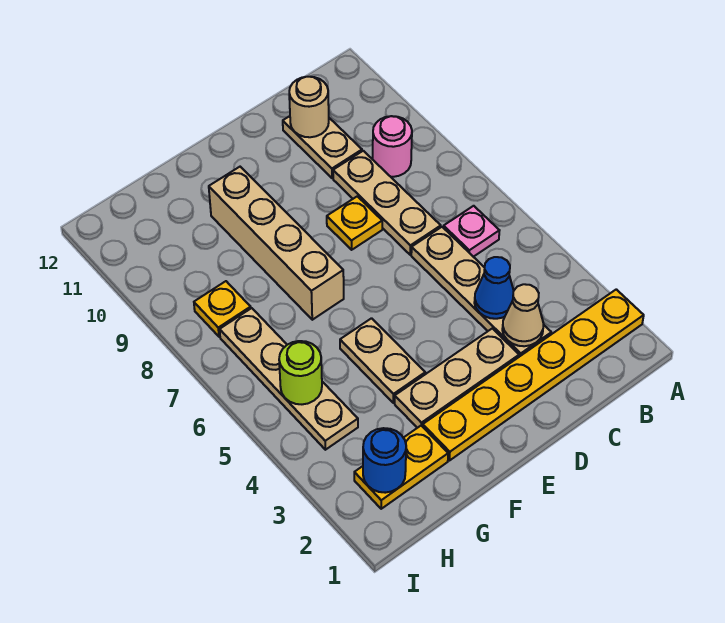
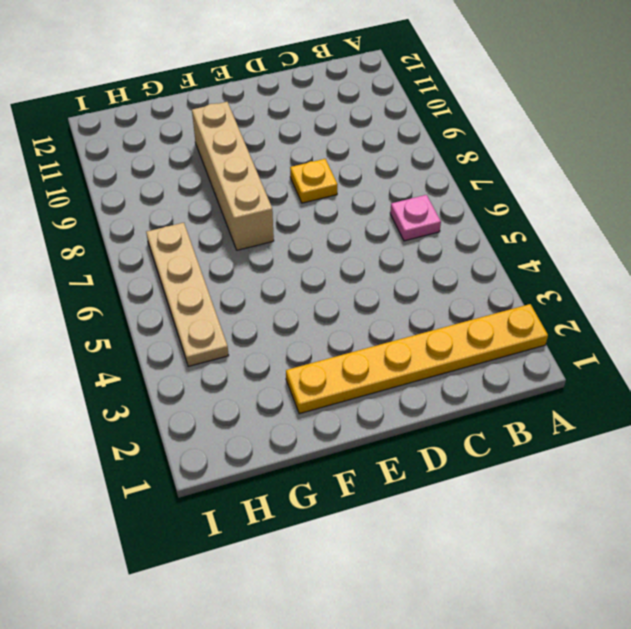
none -> pink round brick B9 level 1
none -> tan plate C3:C6 level 1
none -> tan plate C7:C9 level 1

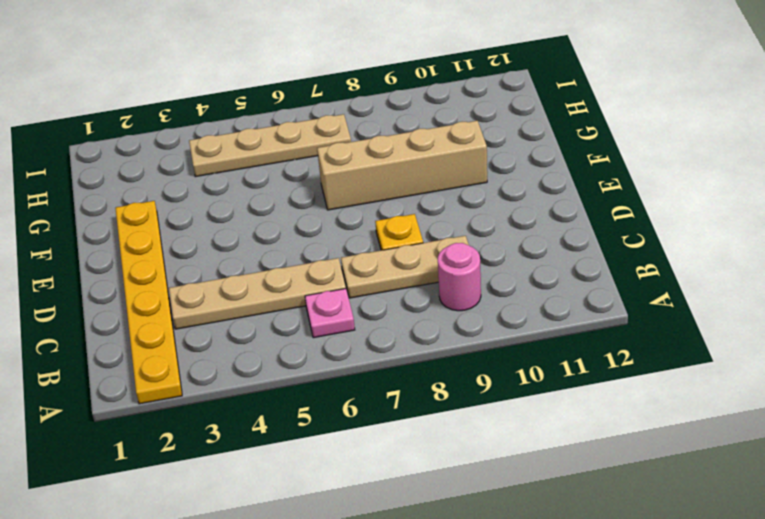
none -> tan plate C10:C11 level 1
none -> tan plate D3:F3 level 1
none -> tan plate F4:F5 level 1

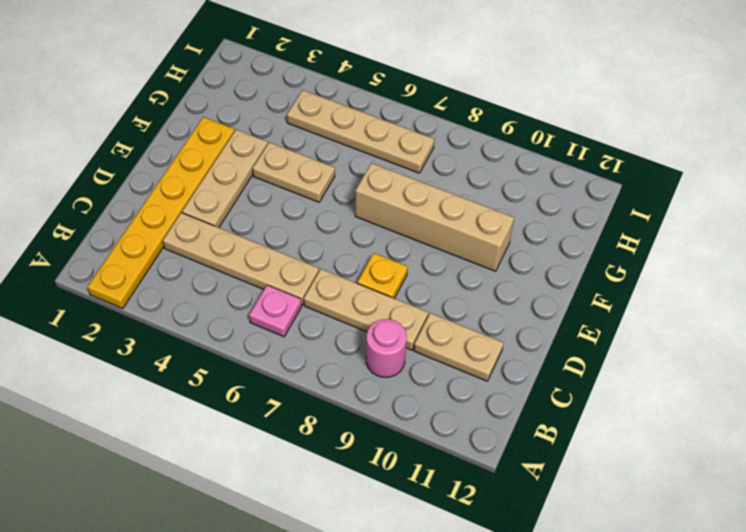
none -> yellow plate G2:H2 level 1
none -> yellow plate H8 level 1
none -> tan cone C3 level 2

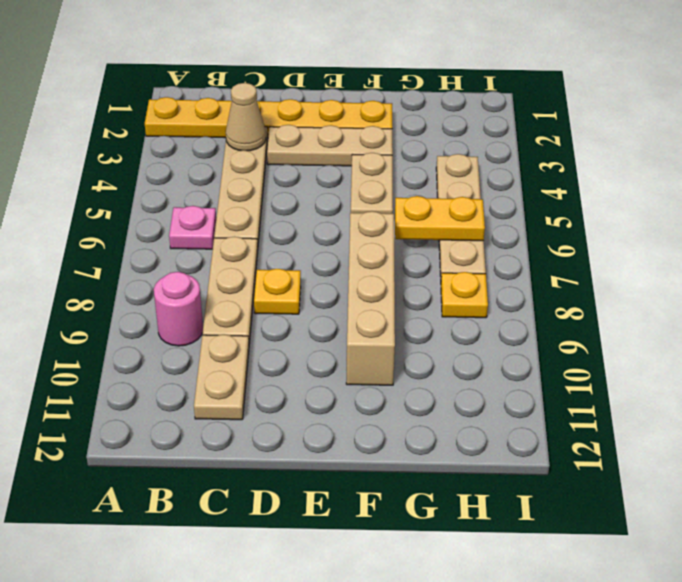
yellow plate G6:H6 level 2 -> yellow plate G2:H2 level 1
none -> blue cone C4 level 2
none -> tan round brick C11 level 2
none -> blue round brick H2 level 2

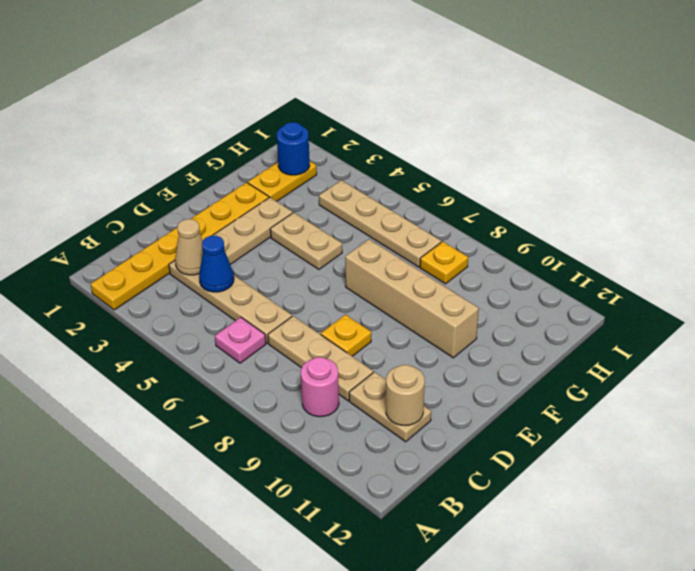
none -> lime round brick H5 level 2

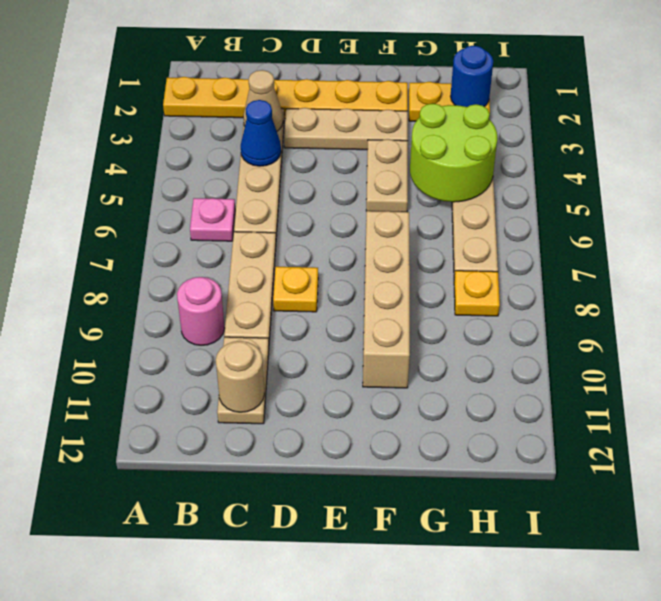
lime round brick G4:H5 level 2 -> lime round brick H5 level 2

